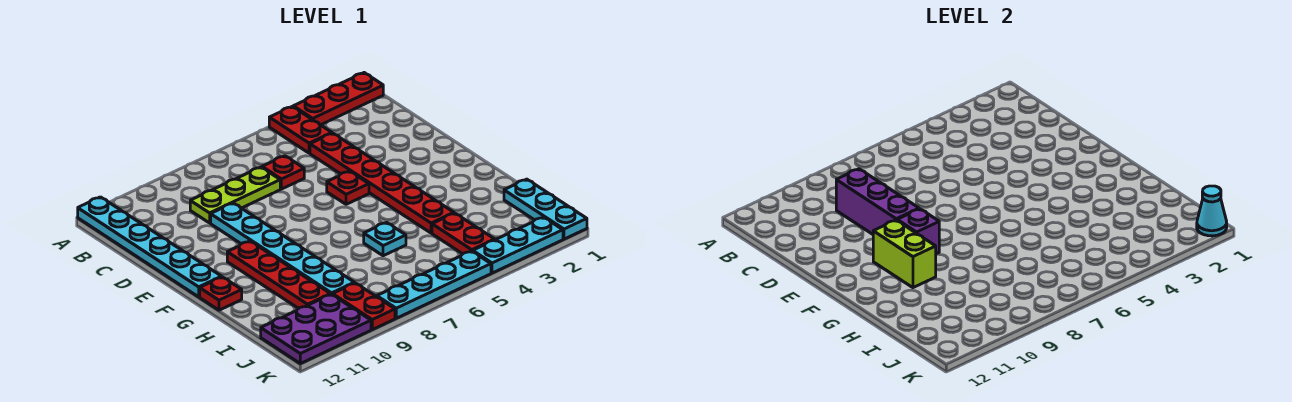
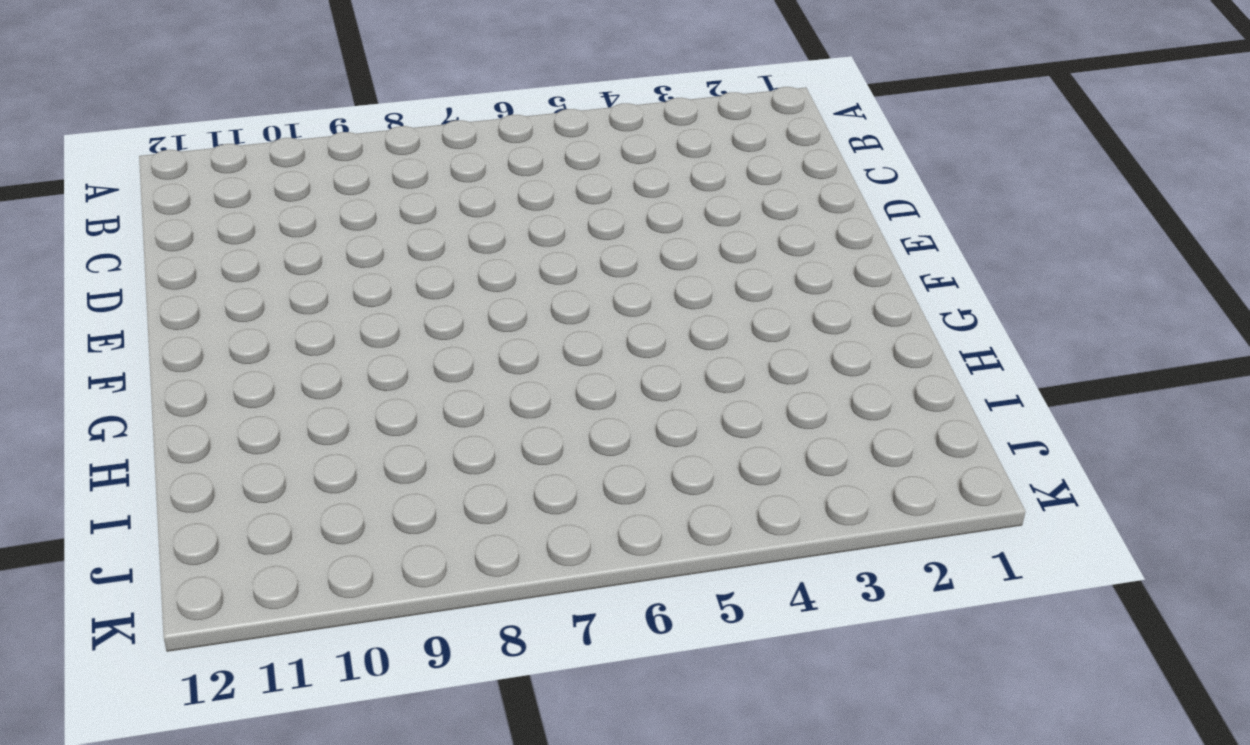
none -> red plate A1:A3 level 1
none -> red plate A4:B4 level 1
none -> cyan plate A12:F12 level 1

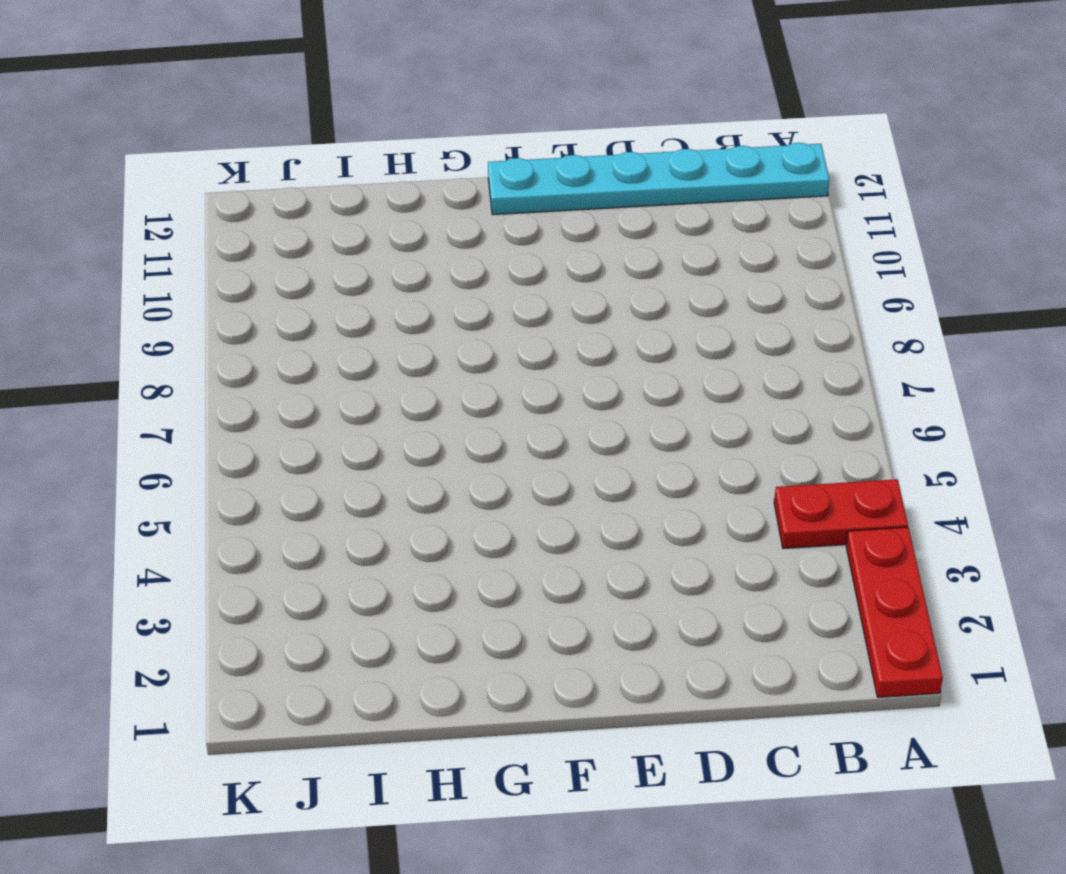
none -> red plate C4:H4 level 1
none -> red plate C6 level 1
none -> lime plate C7:C9 level 1

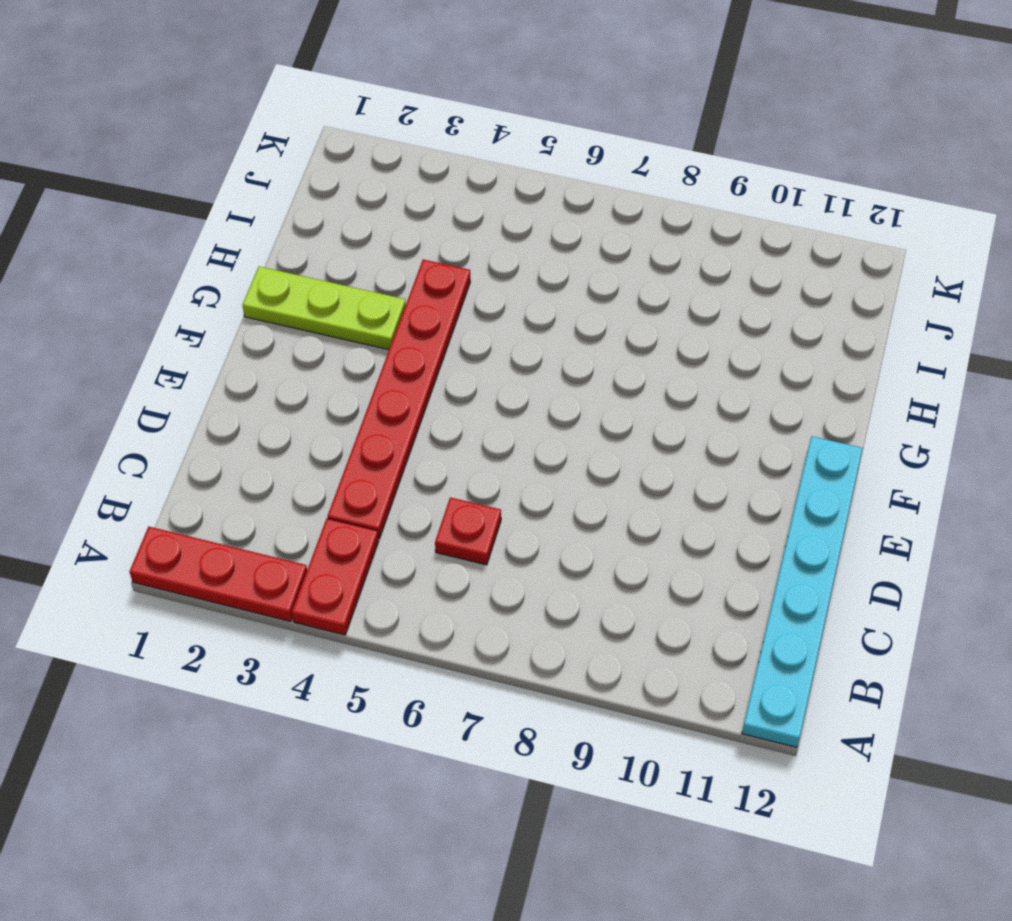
lime plate G1:G3 level 1 -> lime plate C7:C9 level 1
none -> cyan plate D9:I9 level 1
none -> red plate E5 level 1
none -> red plate F10:I10 level 1

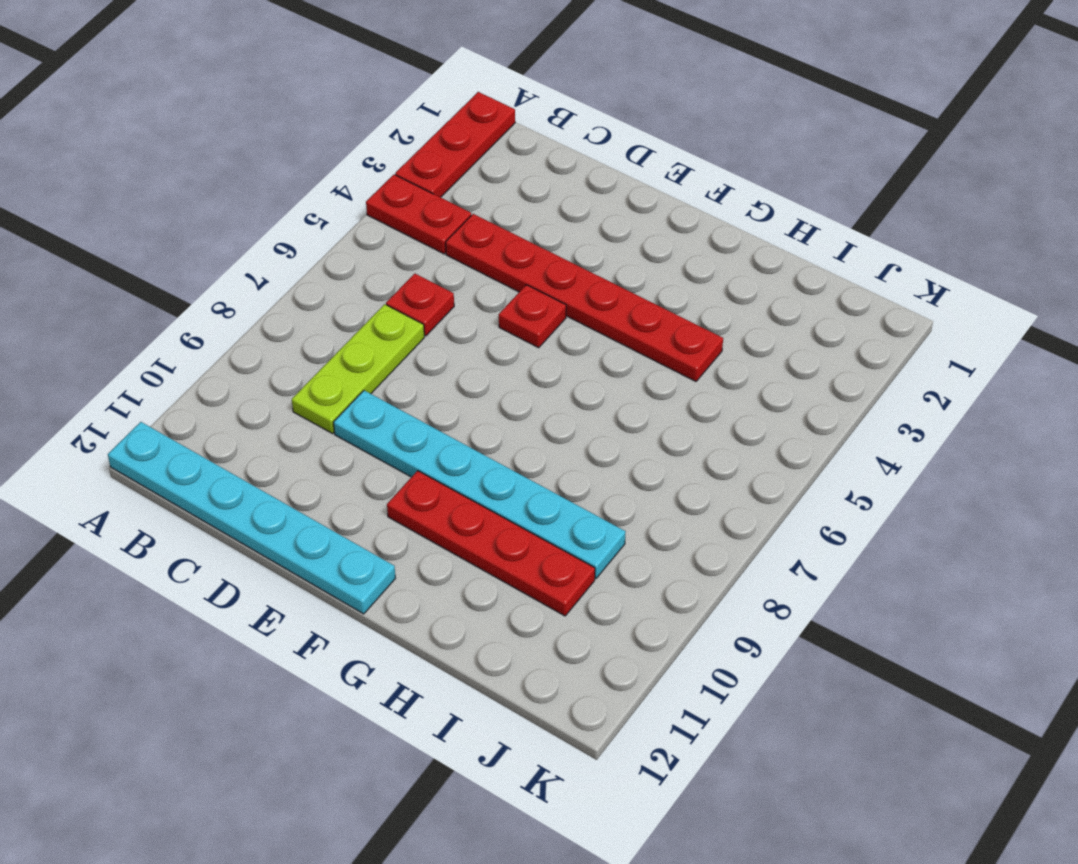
none -> red plate G12 level 1
none -> cyan plate H6 level 1
none -> cyan plate I1:K1 level 1

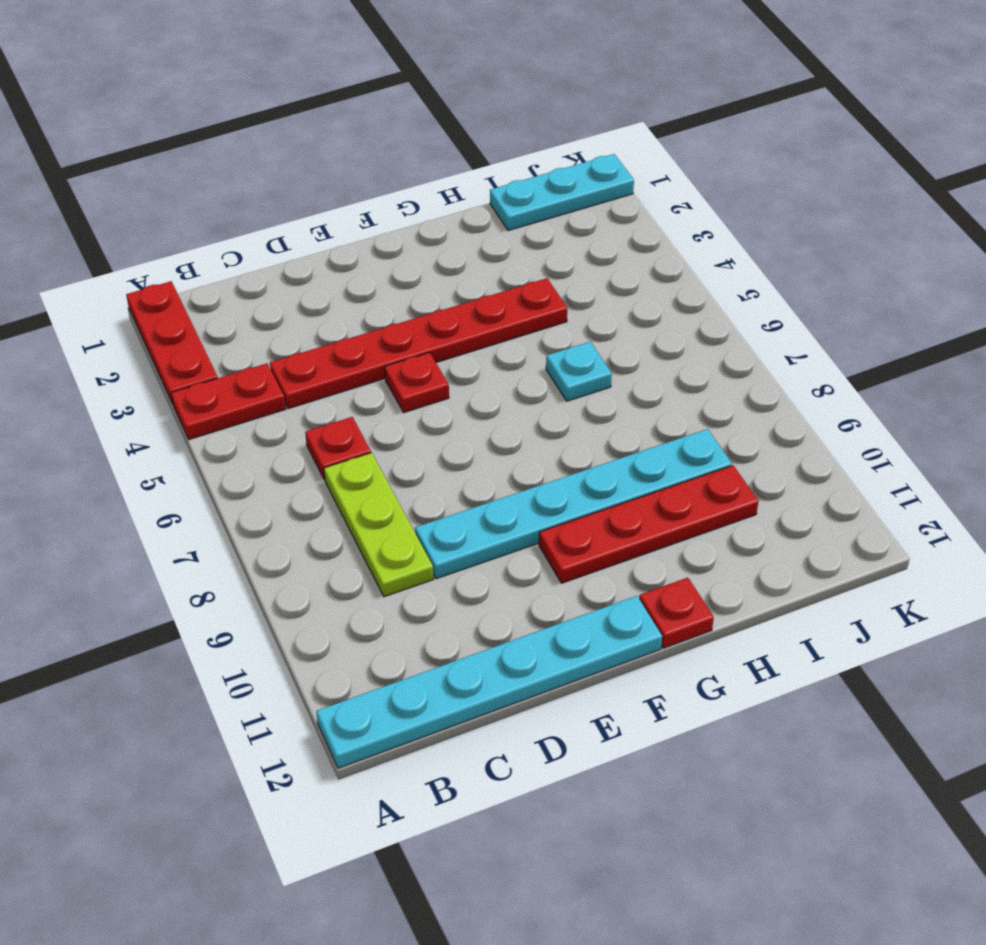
none -> red plate I4:J4 level 1
none -> red plate J9:K9 level 1
none -> purple plate J10:K12 level 1

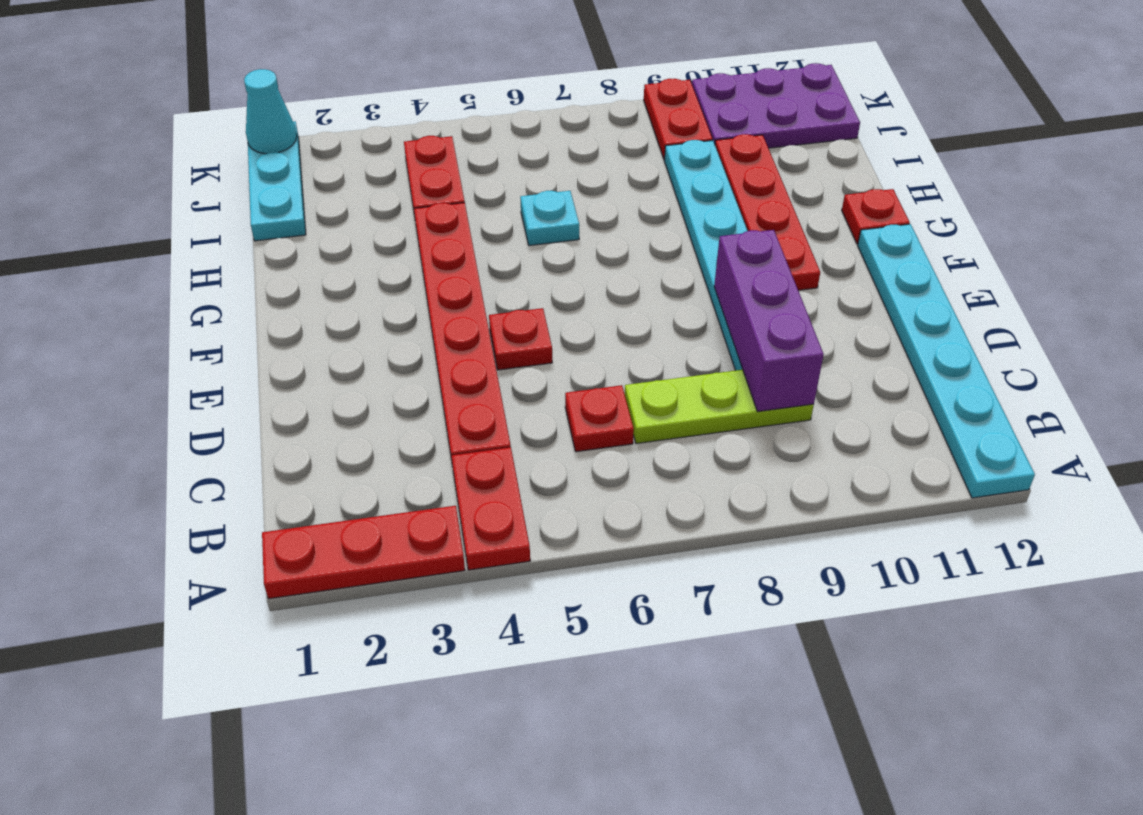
none -> cyan plate K2:K4 level 1
none -> cyan plate K5:K8 level 1
none -> purple brick F9 level 2

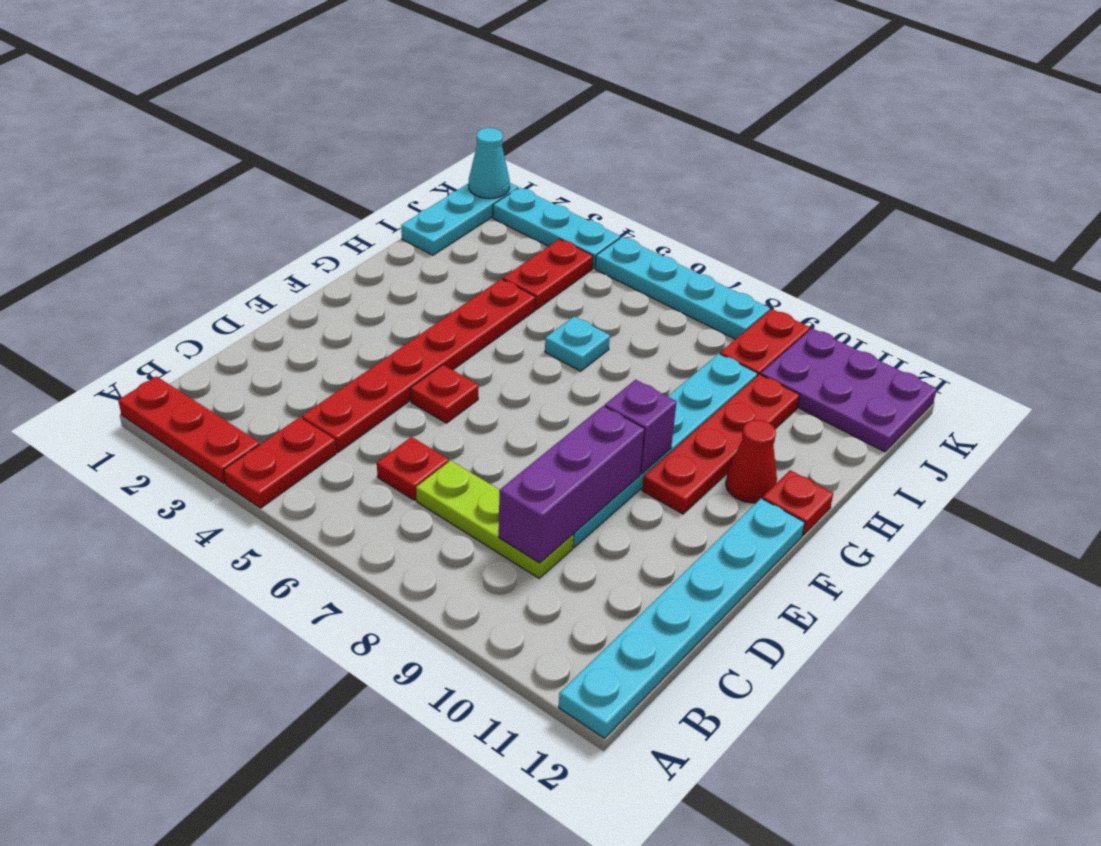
red cone G11 level 1 -> none
none -> lime brick F10:G10 level 2

